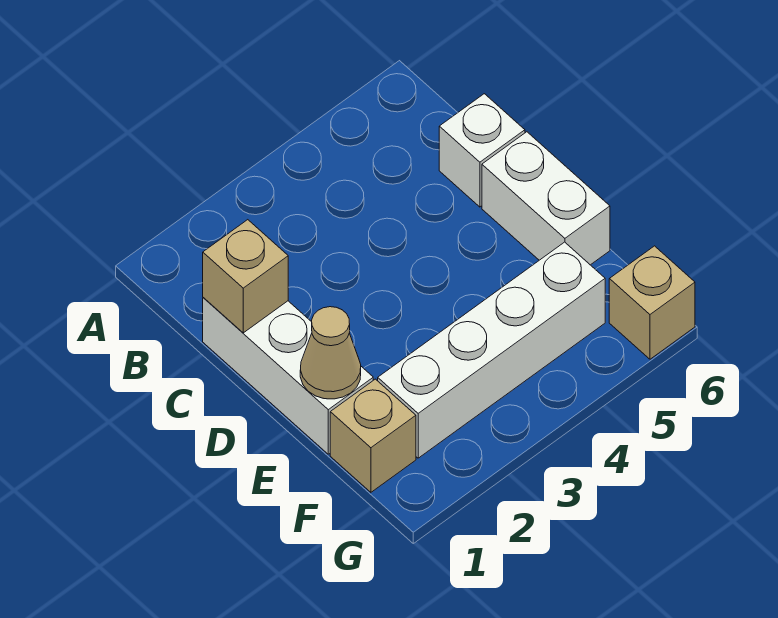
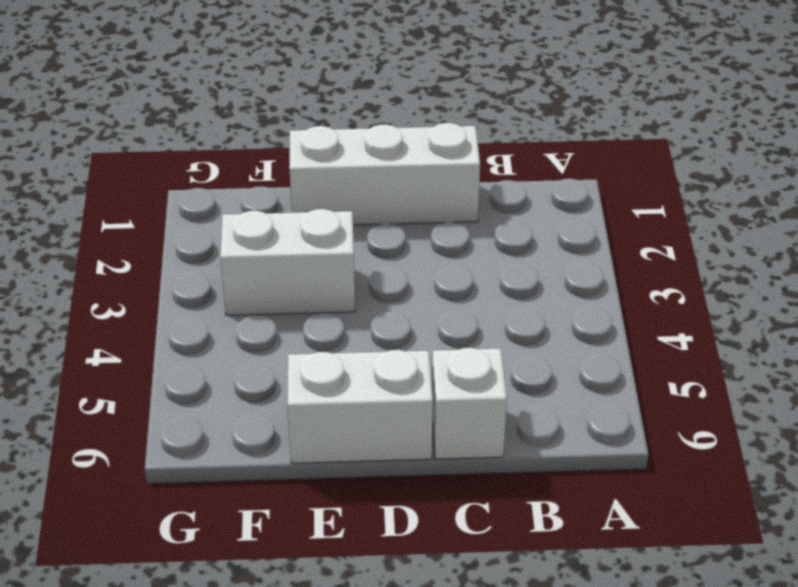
white brick E3:F3 level 1 -> white brick F2:F5 level 1
none -> tan brick F1 level 1
none -> tan brick G6 level 1

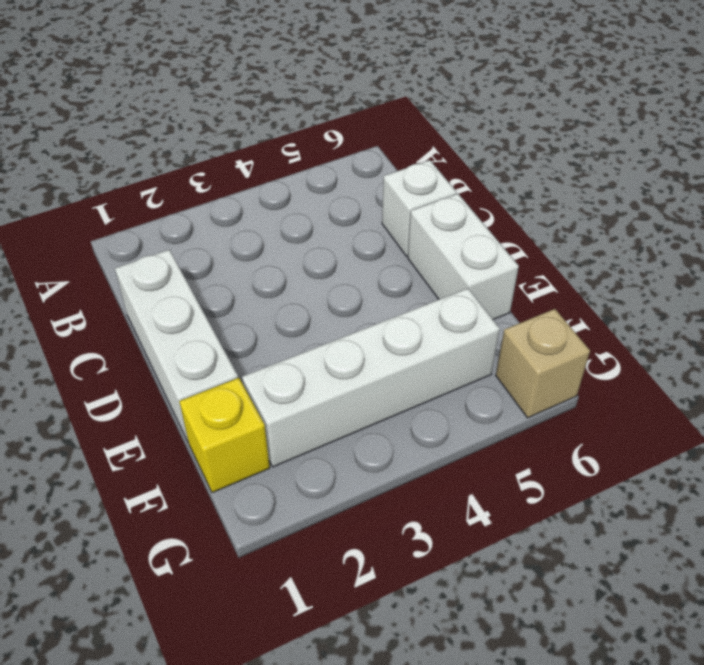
yellow brick F1 level 1 -> tan brick F1 level 1
none -> tan brick C1 level 2
none -> tan cone E1 level 2

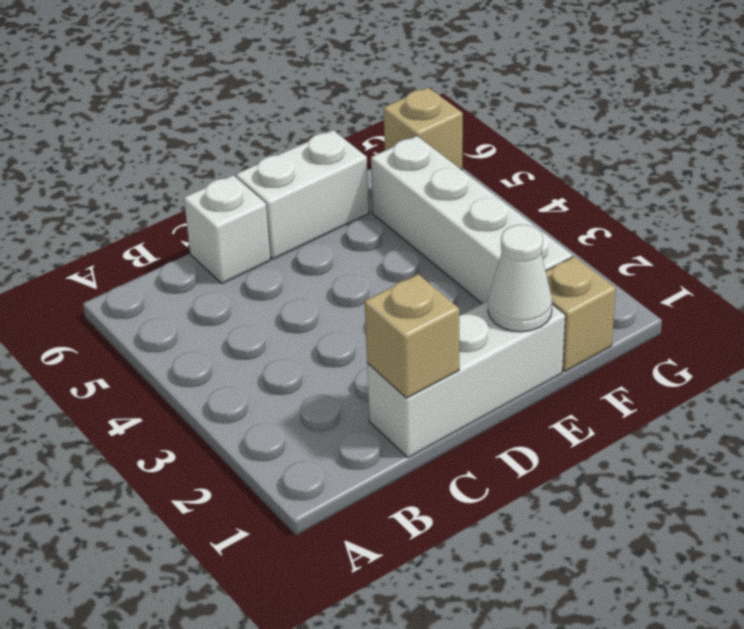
white cone E1 level 2 -> tan cone E1 level 2

